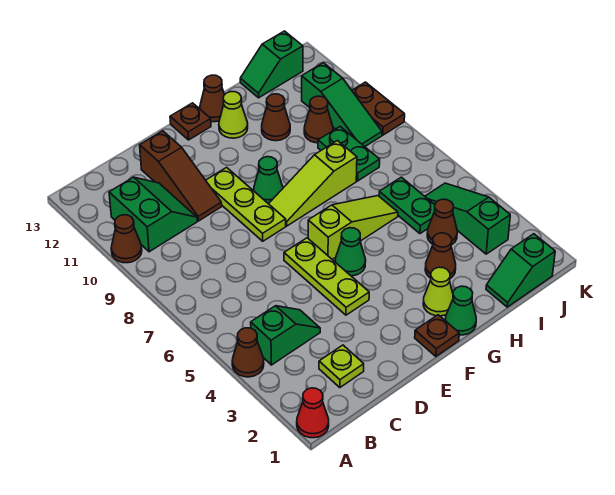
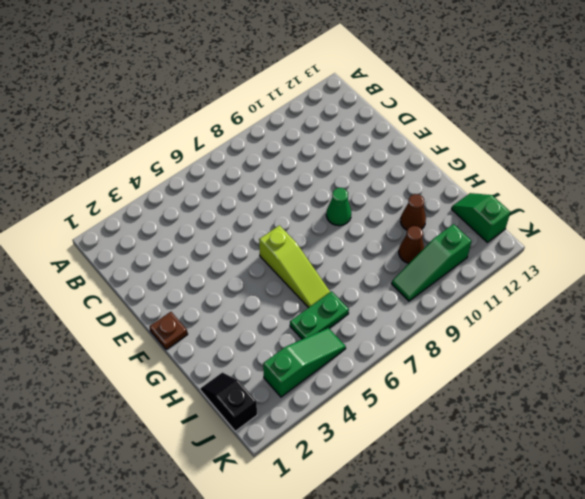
black slope I1:J1 level 1 top J -> green slope I1:J1 level 1 top J
none -> red cone A1 level 1
none -> brown cone A4 level 1
none -> brown cone A10 level 1
none -> green slope B4:C4 level 1 top B

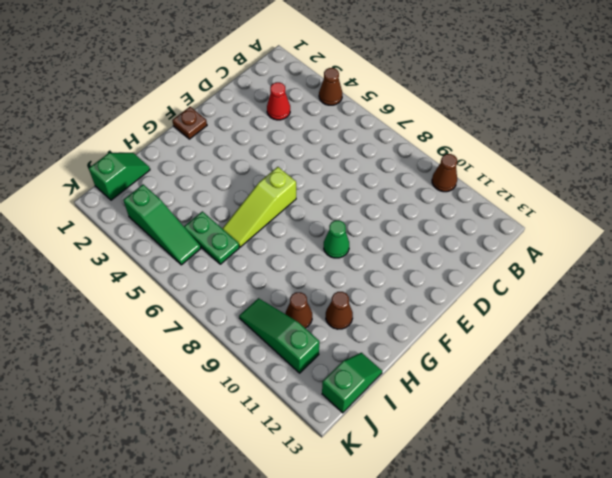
red cone C3 level 1 -> red cone A1 level 1
none -> green slope B4:C4 level 1 top B
none -> green slope B10:C11 level 1 top B
none -> lime plate C2 level 1
none -> brown slope D10:D12 level 1 top 12

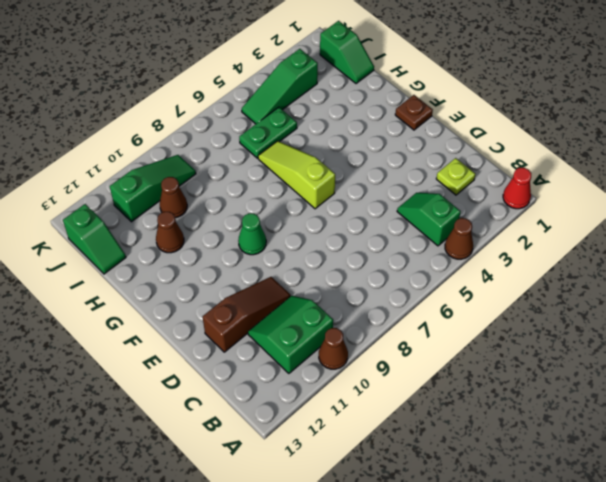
none -> lime plate E4:E6 level 1
none -> lime plate E8:E10 level 1
none -> green cone F5 level 1
none -> lime slope F8:H8 level 1 top H

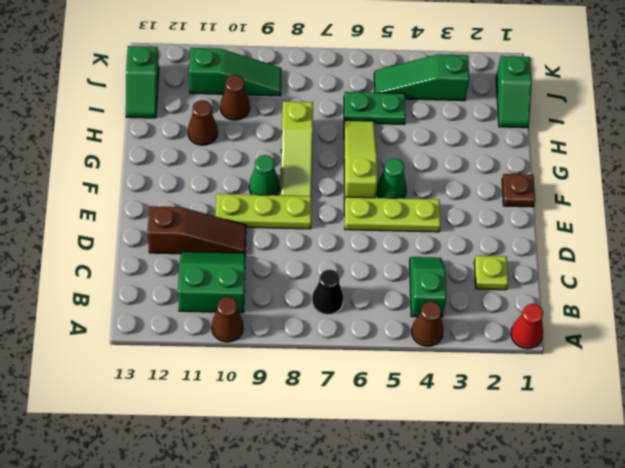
black cone B7 level 1 -> none
none -> brown plate F13 level 1
none -> green cone G1 level 1
none -> lime cone G2 level 1
none -> lime cone G12 level 1

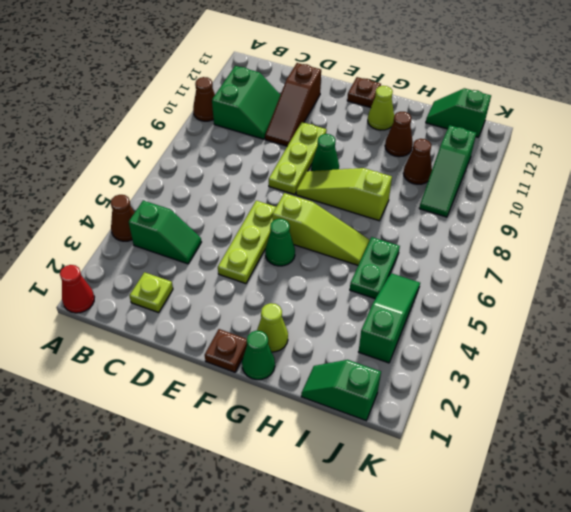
none -> brown cone G13 level 1
none -> brown cone H3 level 1
none -> brown cone I4 level 1
none -> green plate I8:I9 level 1

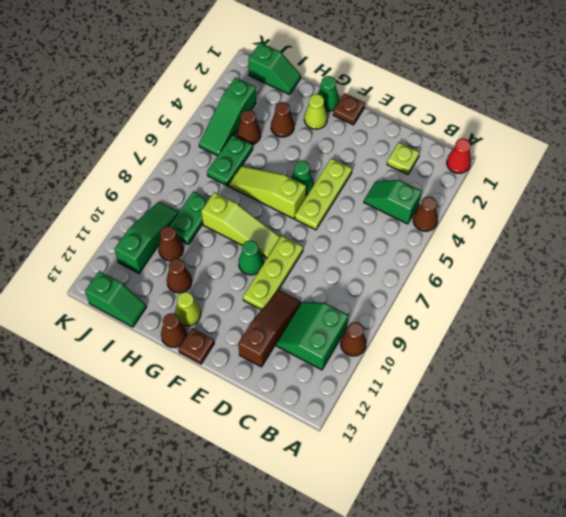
none -> brown plate K9:K10 level 1

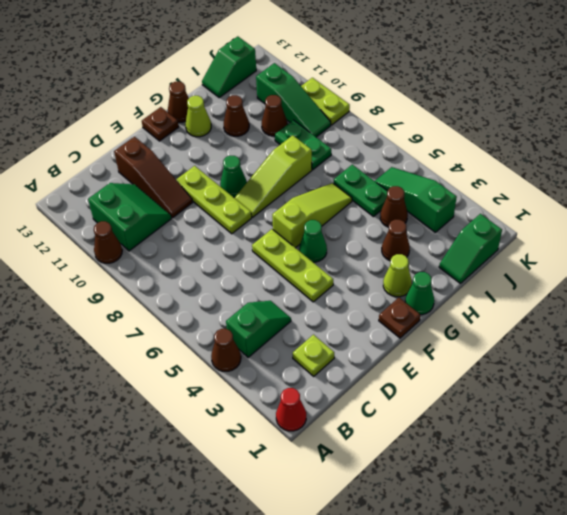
lime plate K9:K10 level 1 -> brown plate K9:K10 level 1

